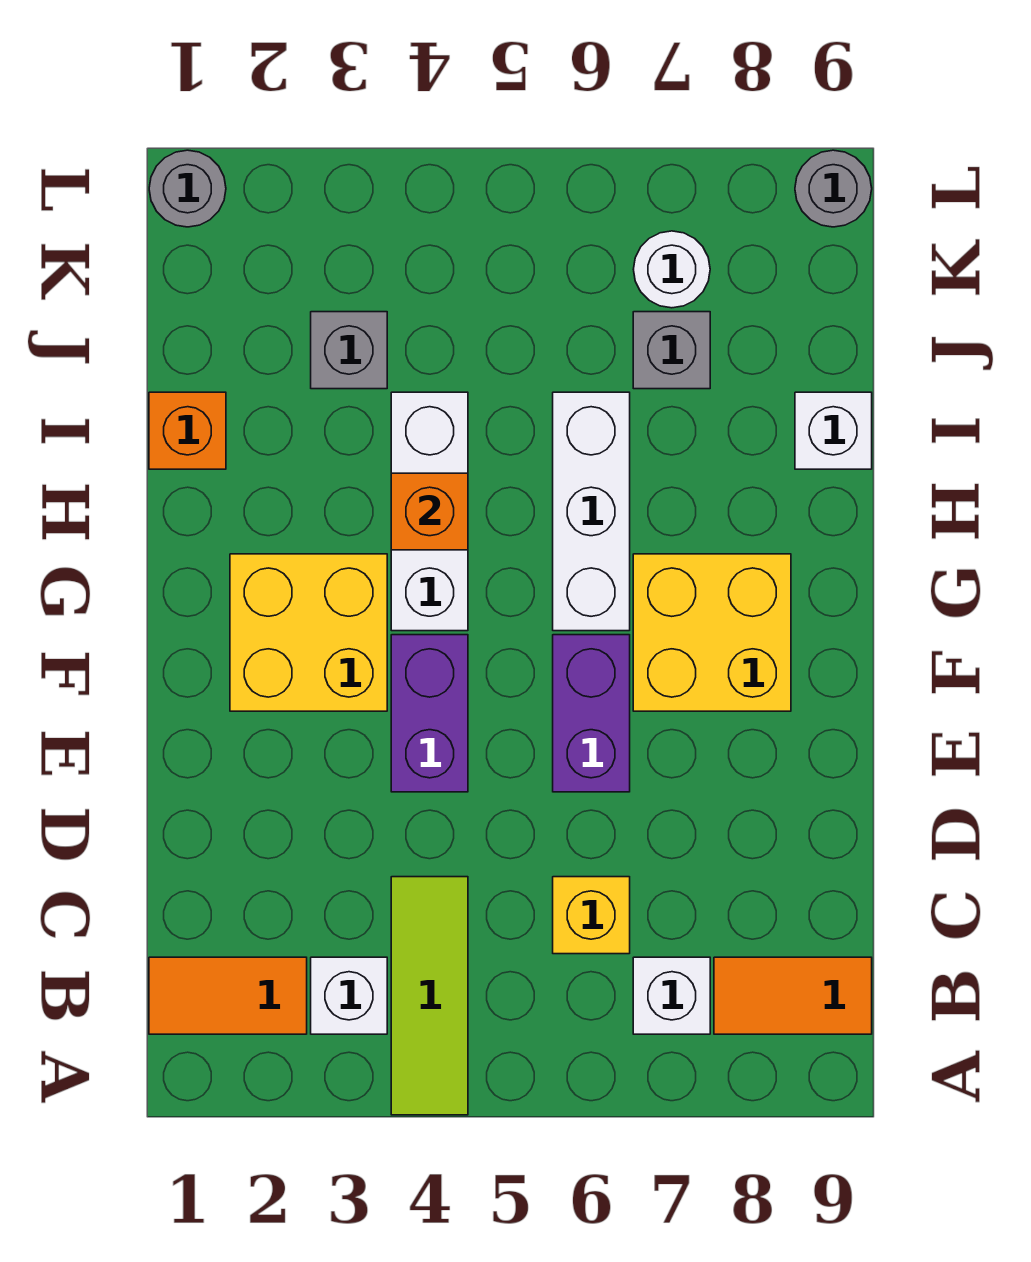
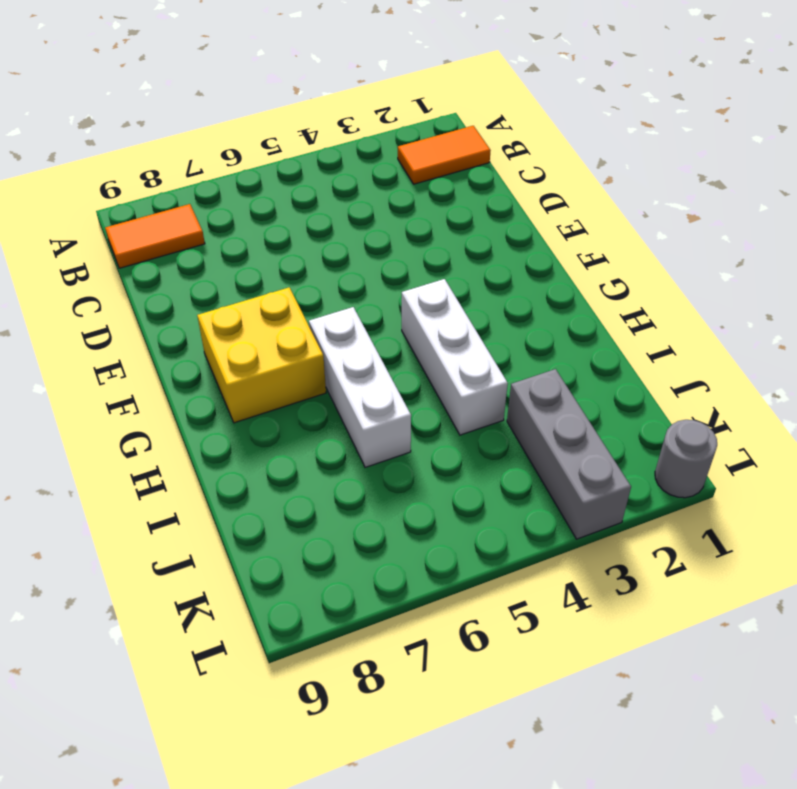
grey brick J3:L3 level 1 -> grey brick J3 level 1
none -> lime tile A4:C4 level 1
none -> white brick B3 level 1
none -> white brick B7 level 1

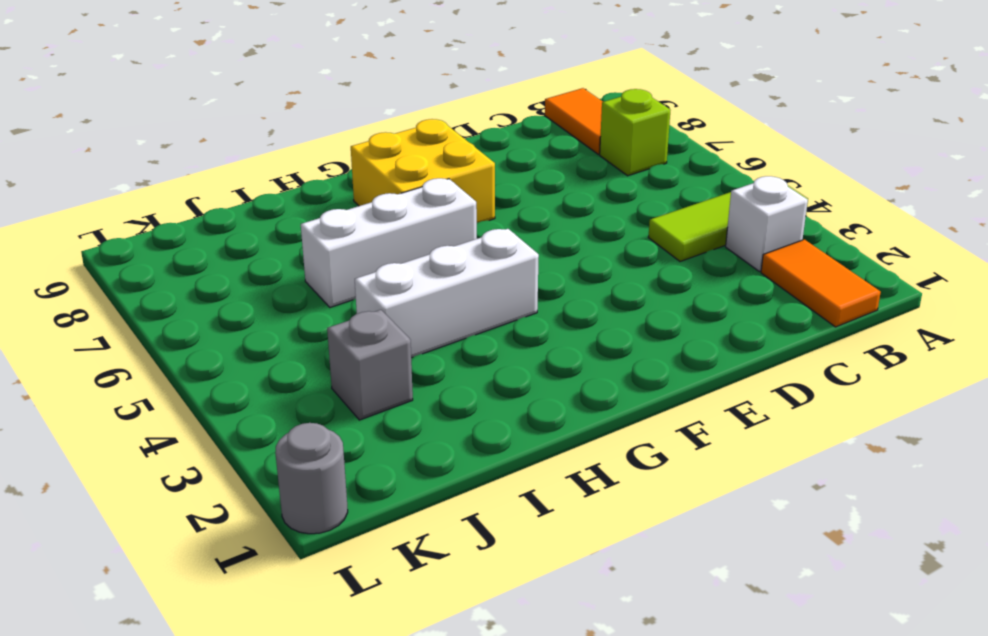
lime brick B7 level 1 -> white brick B7 level 1
none -> yellow brick C6 level 1
none -> purple brick E4:F4 level 1
none -> purple brick E6:F6 level 1

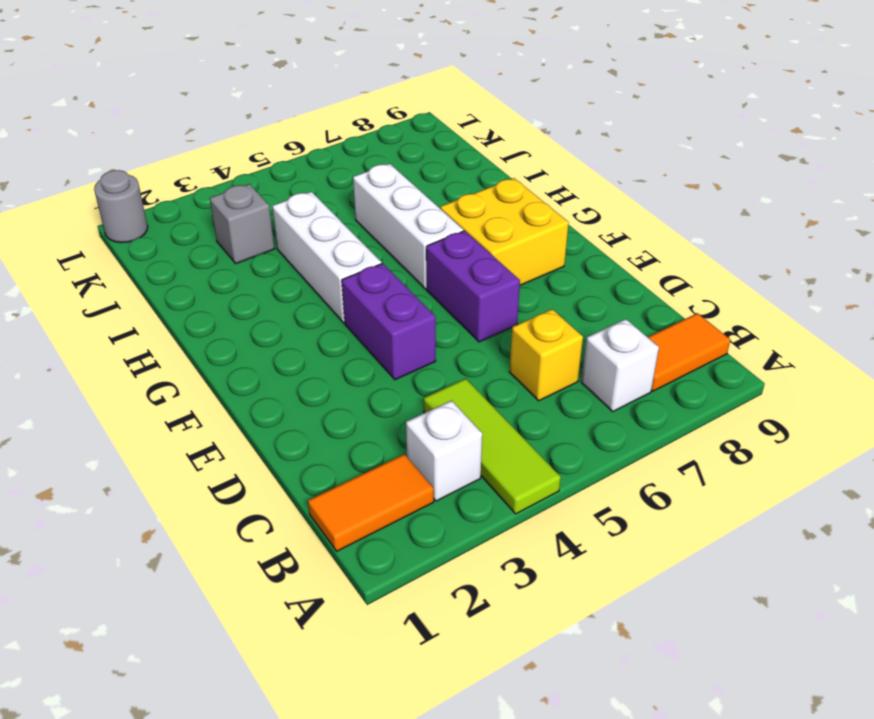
none -> yellow brick F2:G3 level 1
none -> orange brick I1 level 1
none -> white brick I9 level 1

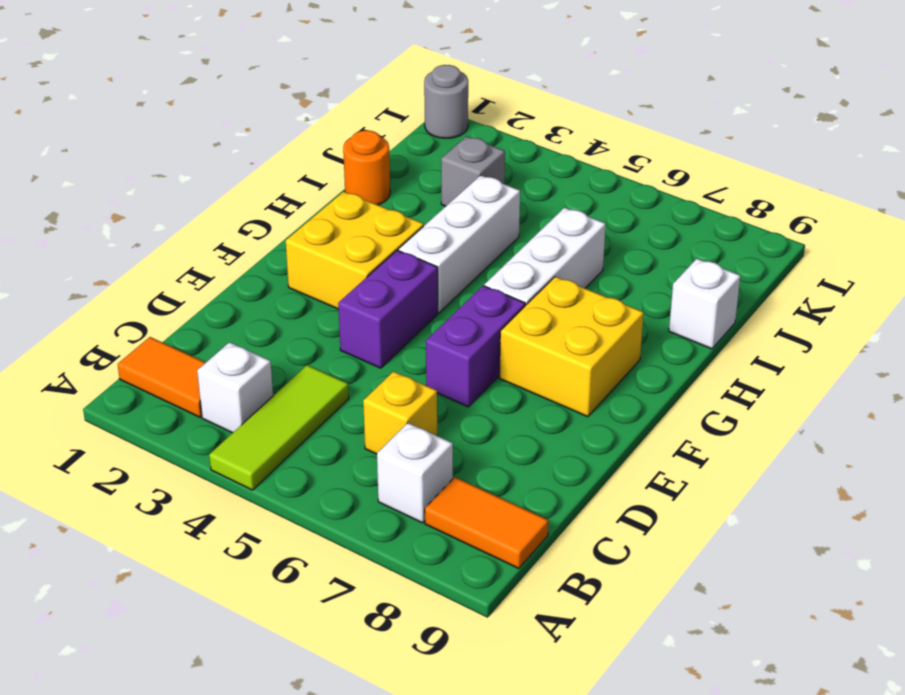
orange round brick I1 level 1 -> orange brick I1 level 1
none -> grey brick J7 level 1
none -> white round brick K7 level 1
none -> grey round brick L9 level 1

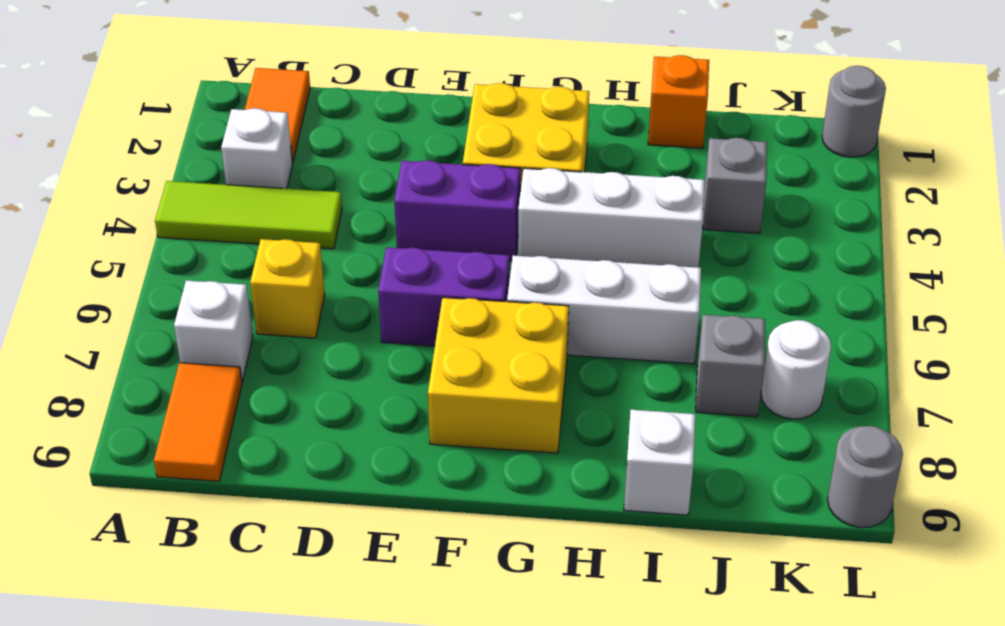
none -> orange brick H4 level 2

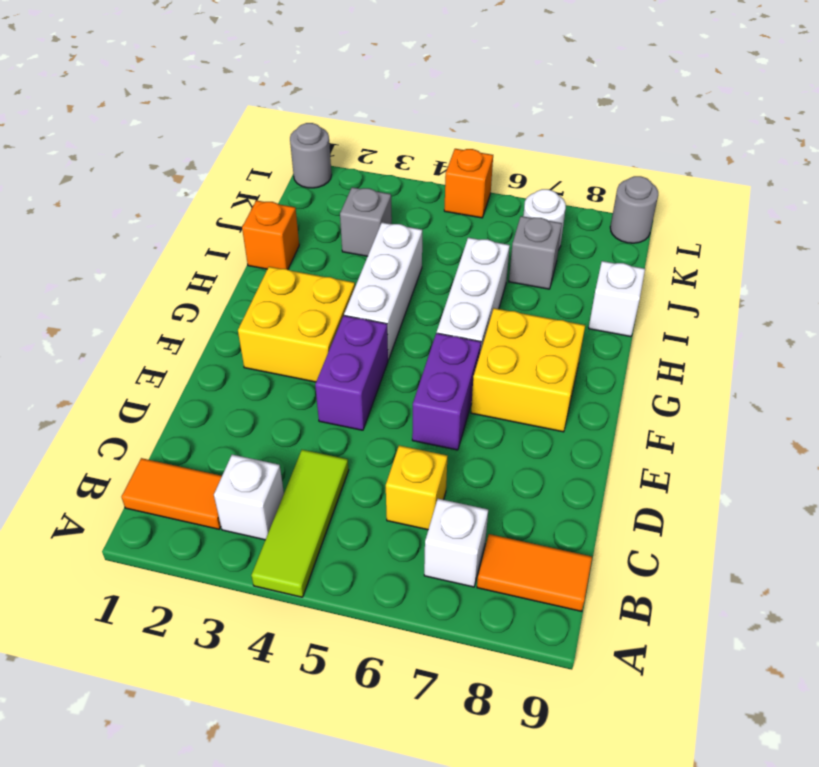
orange brick L5 level 1 -> orange brick H4 level 2

